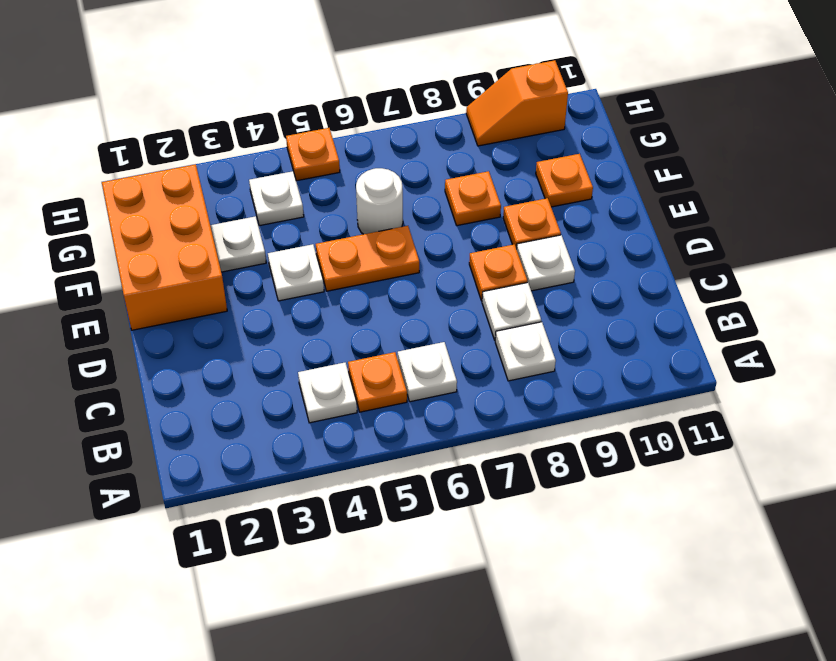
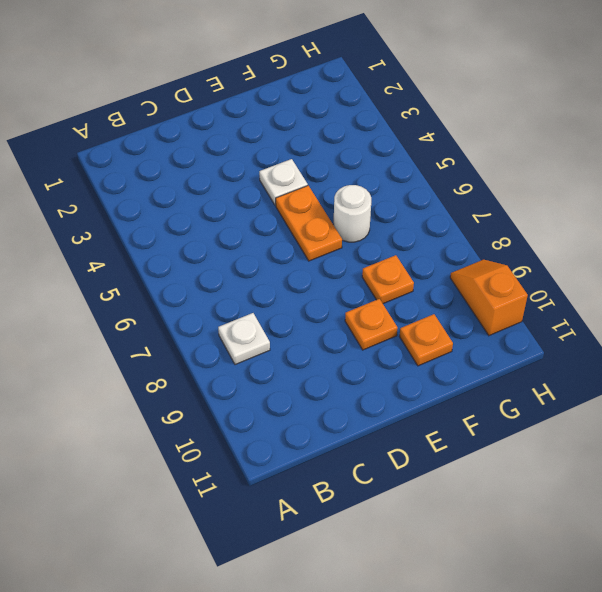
none -> white plate B4 level 1
none -> orange plate B5 level 1
none -> white plate B6 level 1

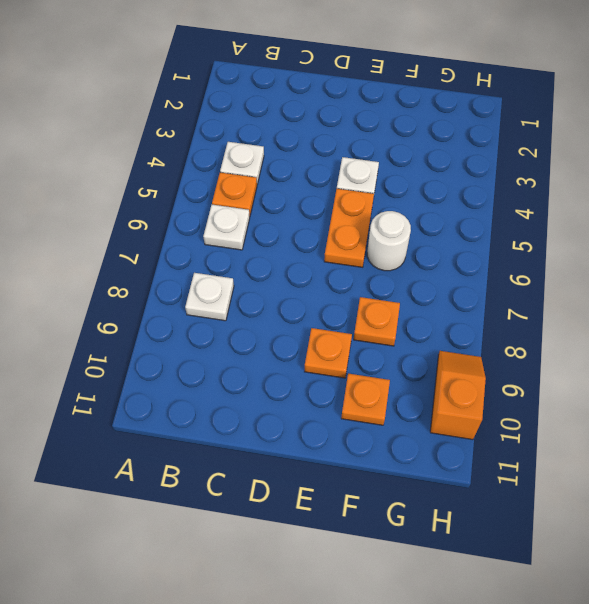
none -> white plate C8 level 1
none -> orange plate D8 level 1
none -> white plate D9 level 1

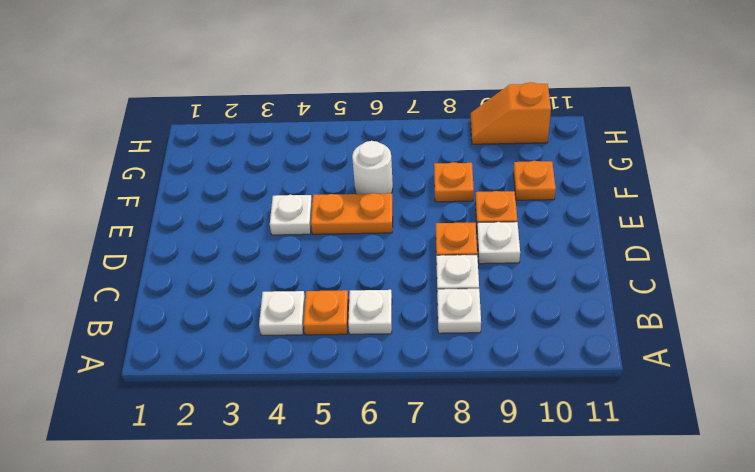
none -> orange brick E1:G2 level 1
none -> white plate F3 level 1
none -> white plate G4 level 1

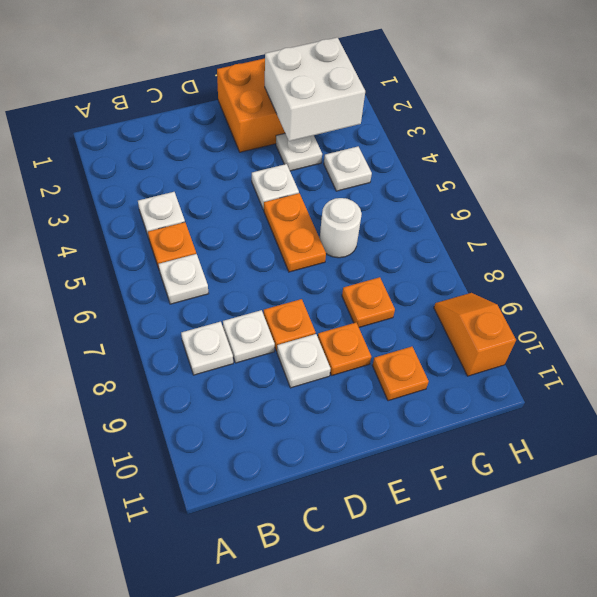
white brick F2:G3 level 2 -> none
none -> orange plate H5 level 1

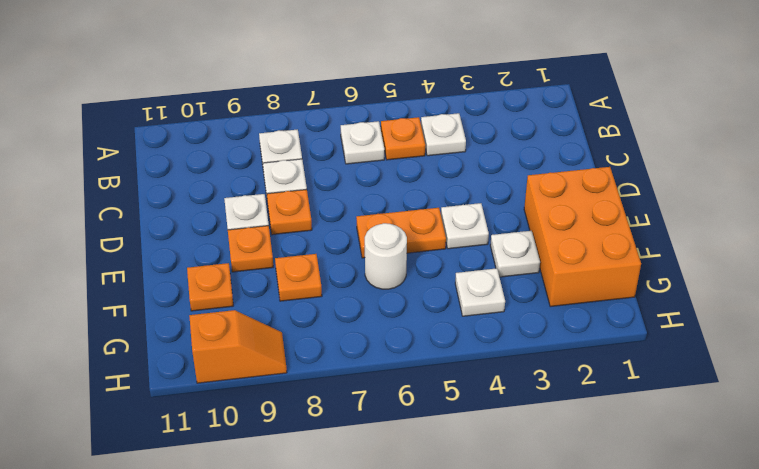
none -> orange plate H5 level 1

